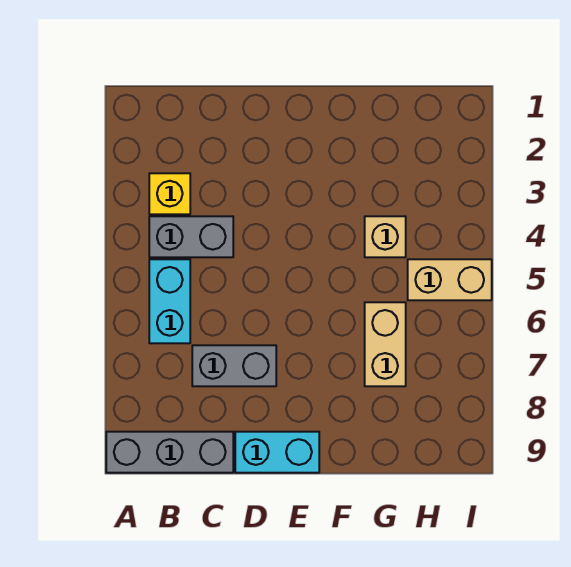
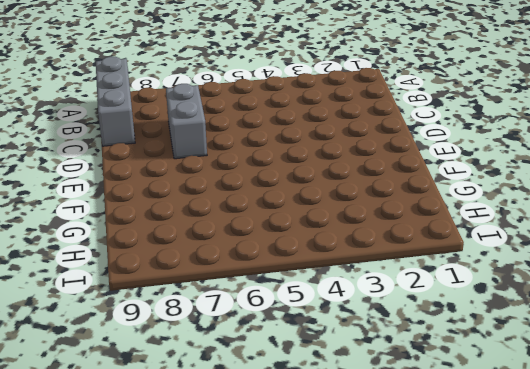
none -> yellow brick B3 level 1
none -> grey brick B4:C4 level 1

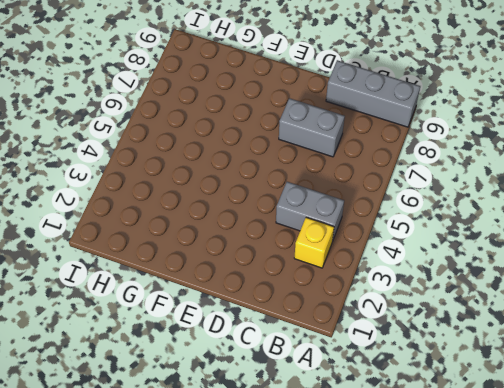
none -> cyan brick B5:B6 level 1
none -> cyan brick D9:E9 level 1

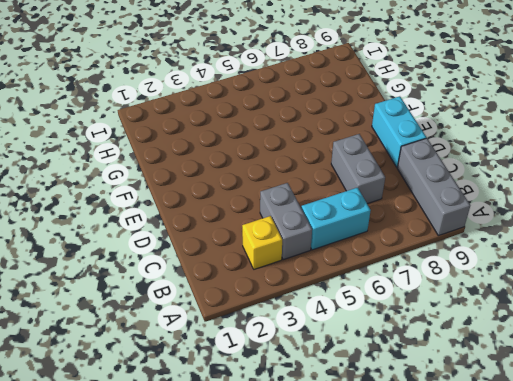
none -> tan brick G4 level 1
none -> tan brick G6:G7 level 1

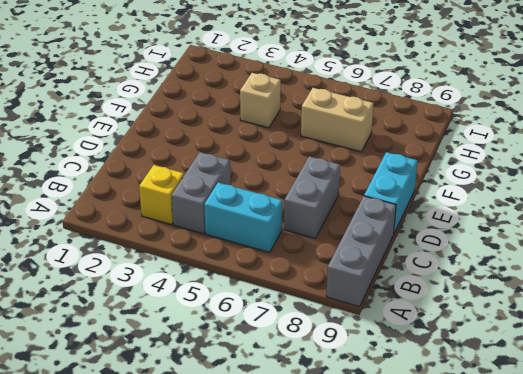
none -> tan brick H5:I5 level 1

